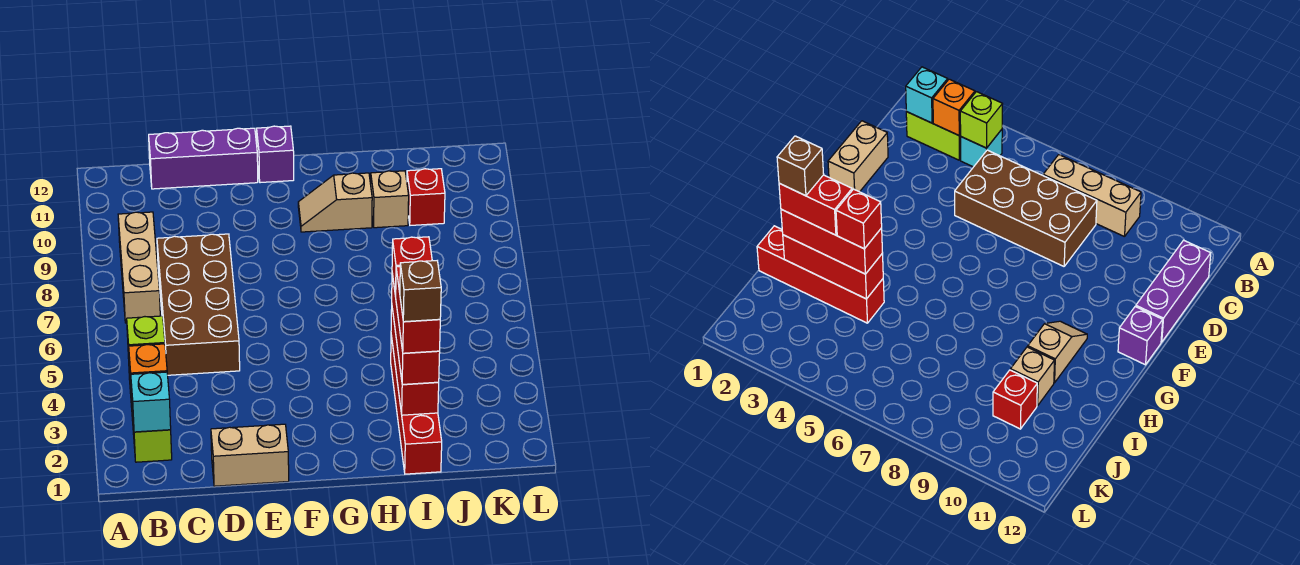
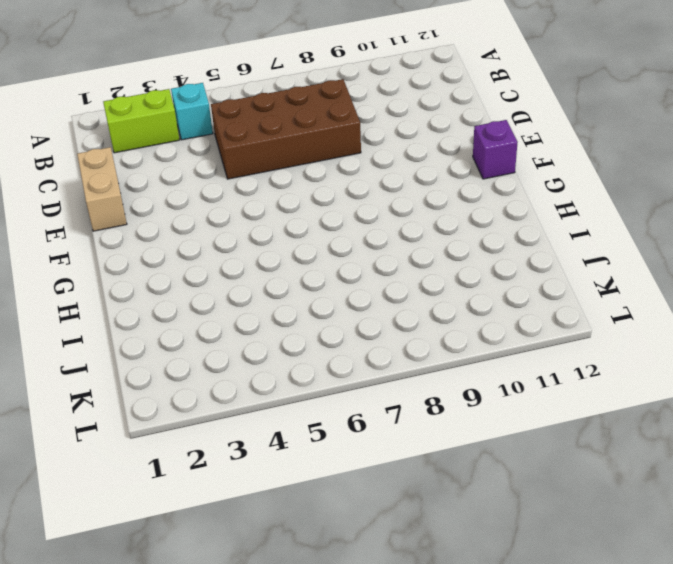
none -> tan brick B7:B9 level 1
none -> purple brick C12:E12 level 1
none -> tan slope G10:H10 level 1 top H

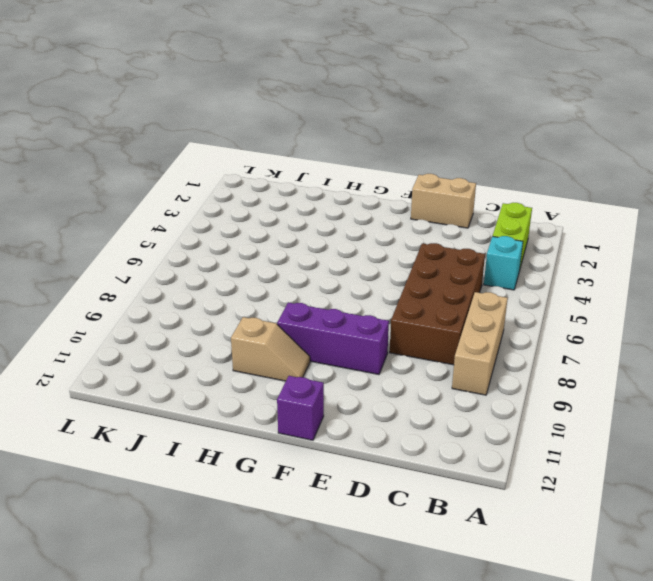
purple brick E9:G9 level 1 -> purple brick C12:E12 level 1
none -> red brick I1:I4 level 1
none -> tan brick I10 level 1
none -> red brick J10 level 1

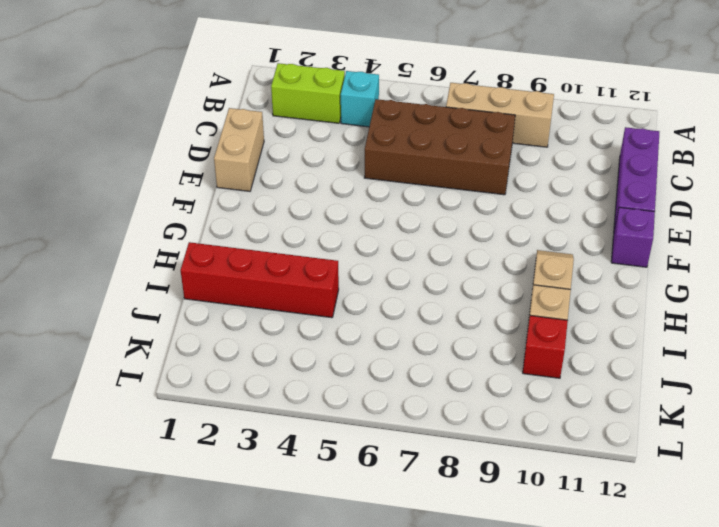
none -> cyan brick B2 level 2
none -> orange brick B3 level 2
none -> lime brick B4 level 2

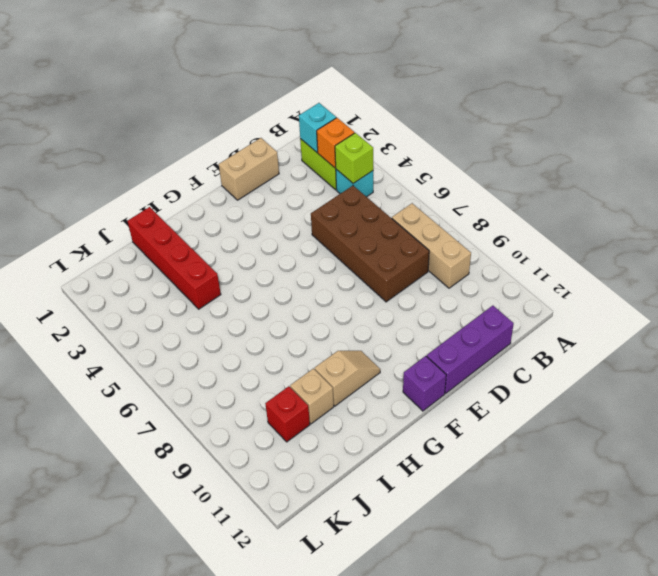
none -> red brick I2:I4 level 2
none -> red brick I2:I4 level 3
none -> red brick I2:I3 level 4

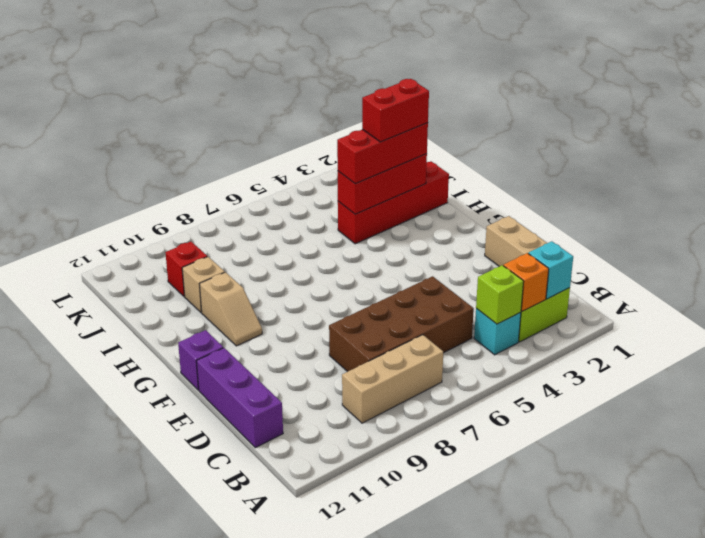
none -> red brick I4 level 4
none -> brown brick I2 level 5

